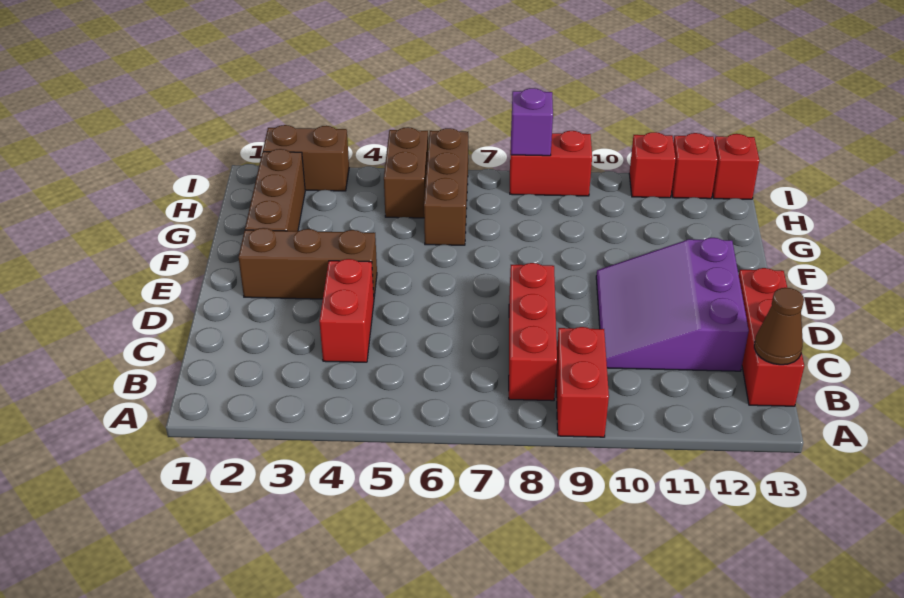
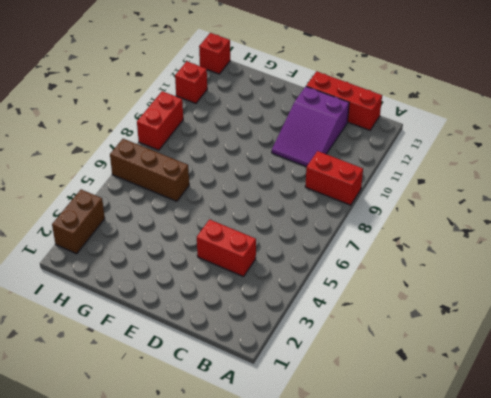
purple slope C10:D12 level 1 top 12 -> purple slope C10:E12 level 1 top 12
none -> red brick B8:D8 level 1
none -> brown brick E2:E4 level 1
none -> brown brick F2:H2 level 1

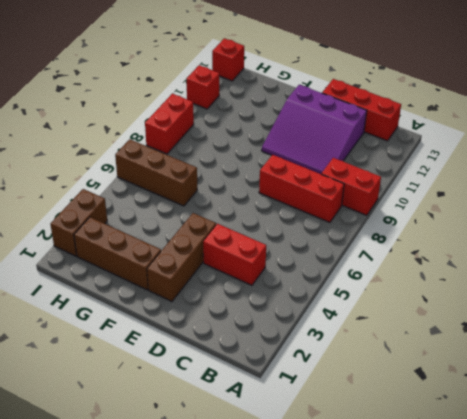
none -> brown brick H5:I5 level 1
none -> red brick I12 level 1
none -> brown cone B13 level 2

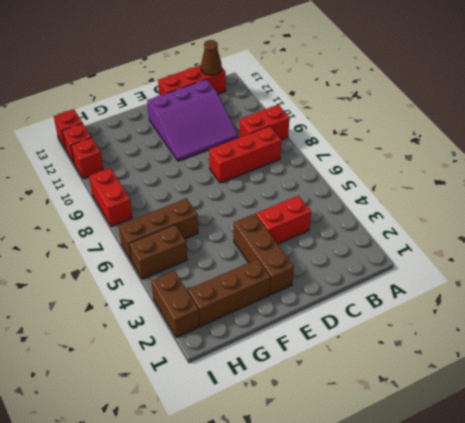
none -> purple brick I8 level 2

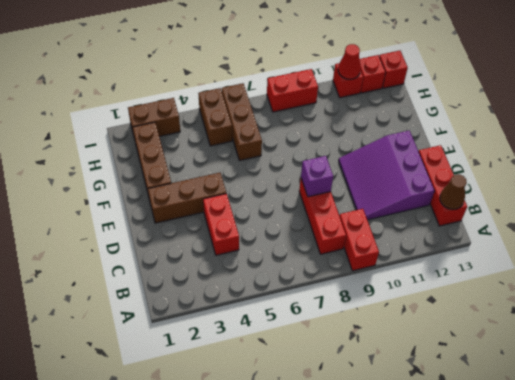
purple brick D8 level 2 -> purple brick I8 level 2
red cone I11 level 2 -> none

